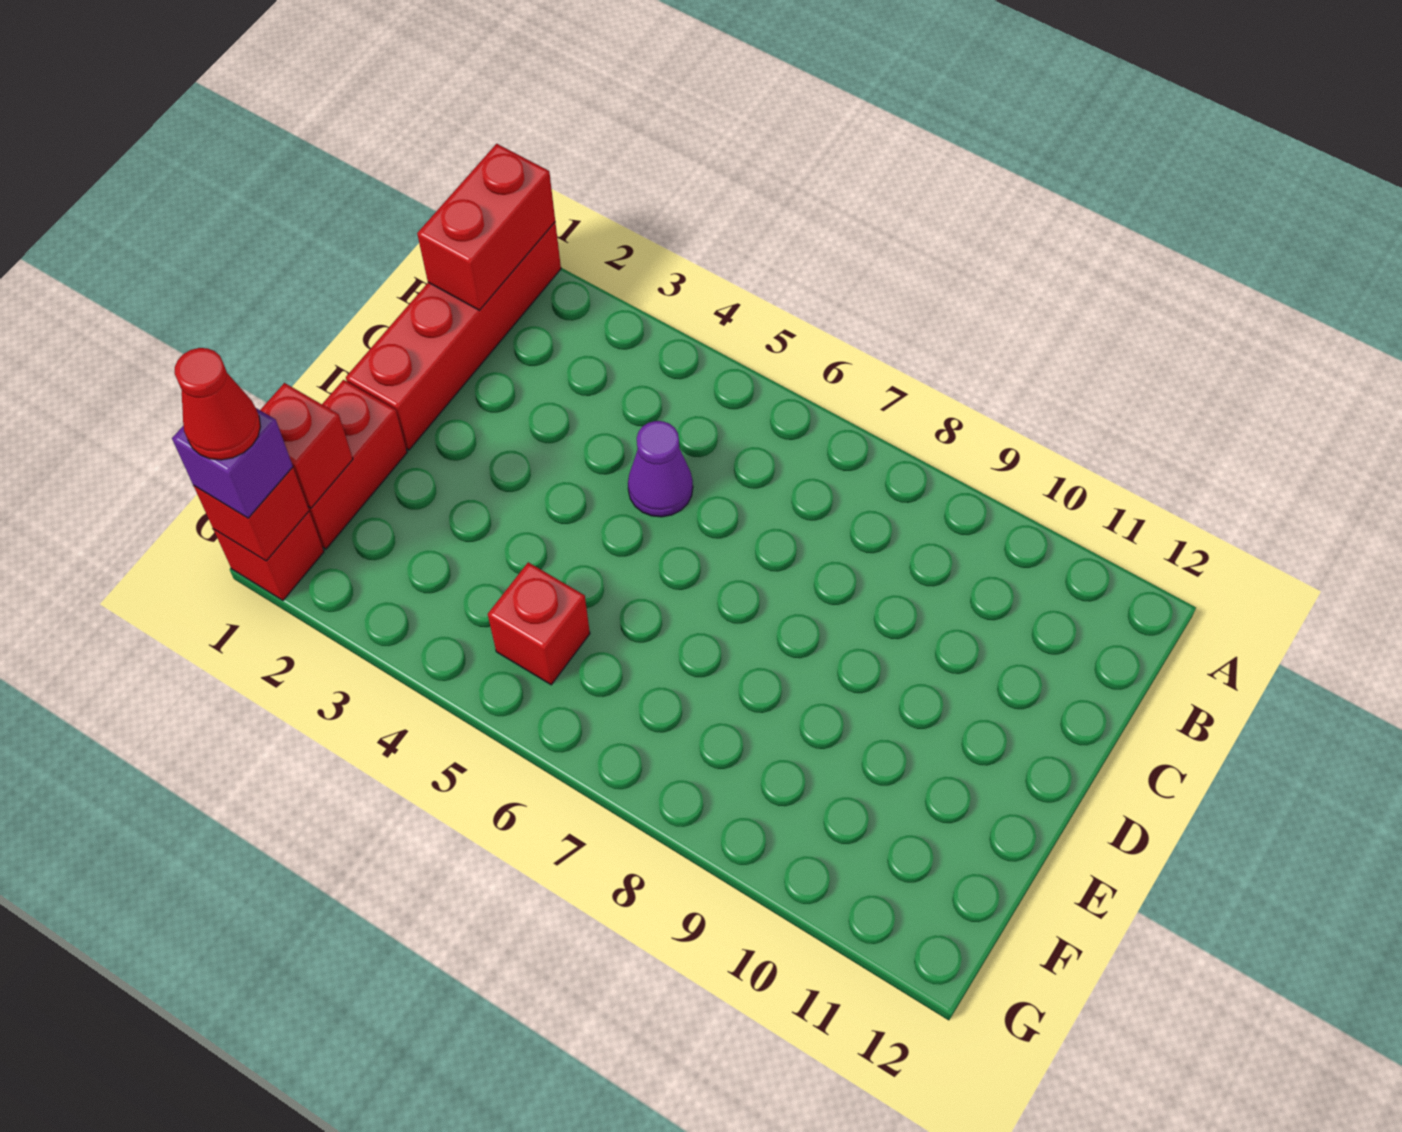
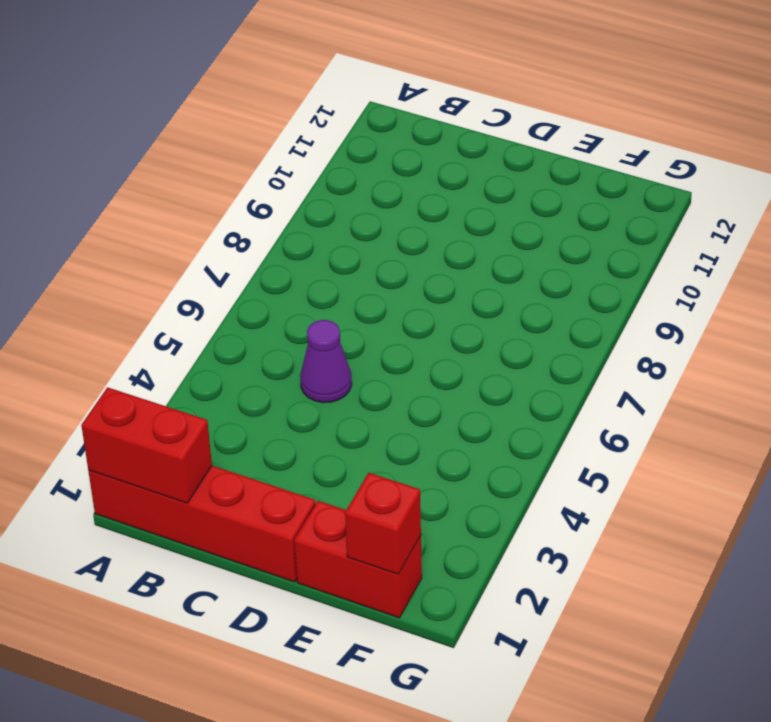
none -> red brick F5 level 1
none -> red brick G1 level 1

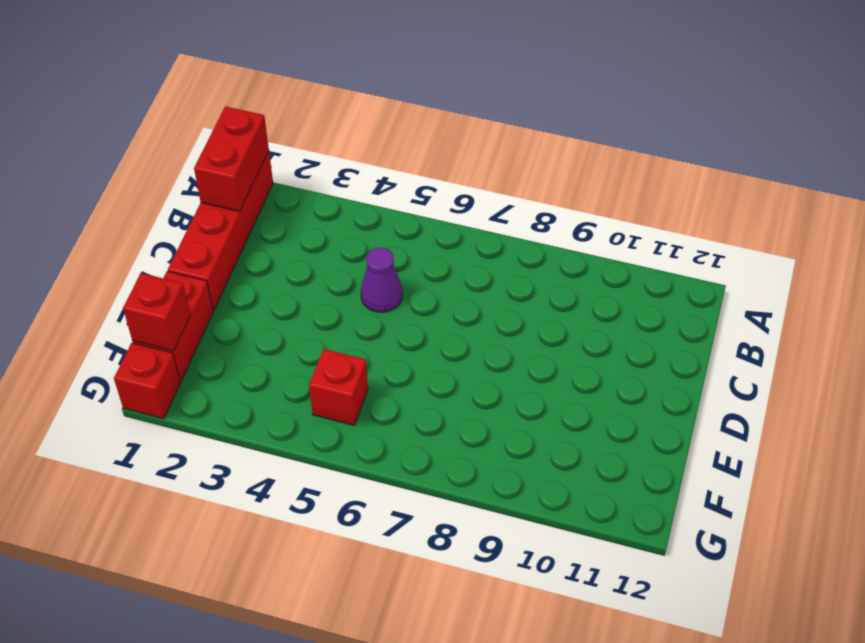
none -> red brick G1 level 2
none -> purple brick G1 level 3

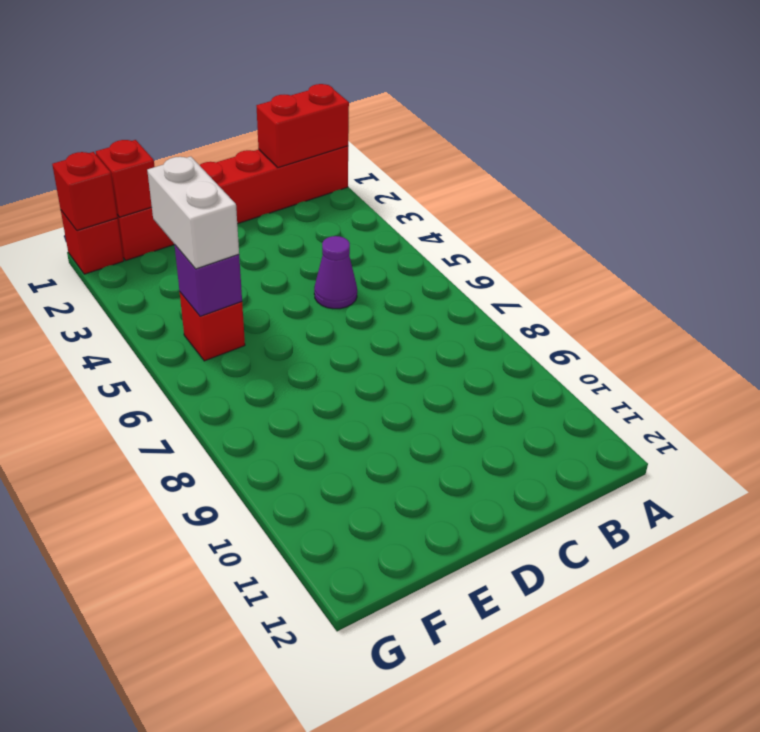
white brick F4:F5 level 3 -> none
purple brick F5 level 2 -> purple brick G1 level 3
none -> red cone G1 level 4

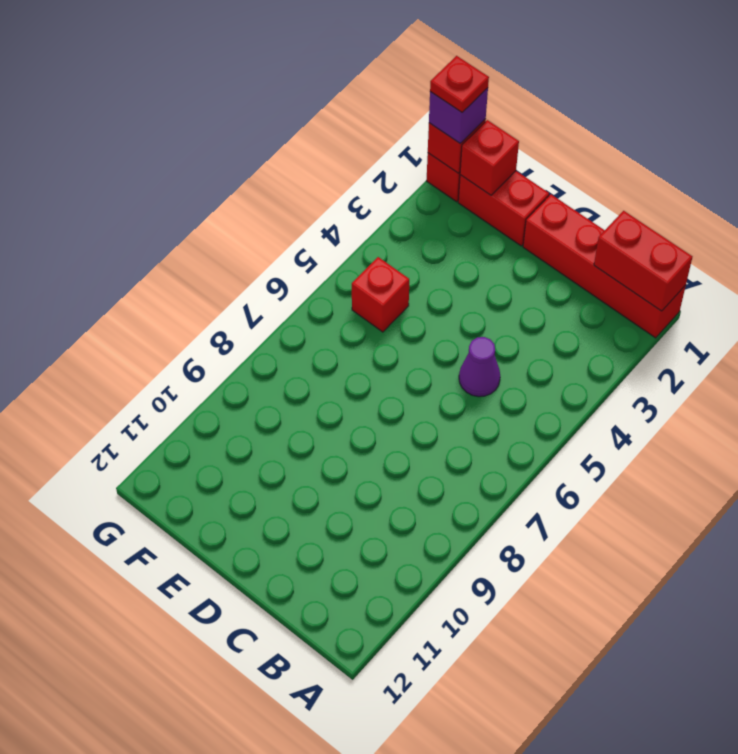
red plate G1 level 4 -> red cone G1 level 4

